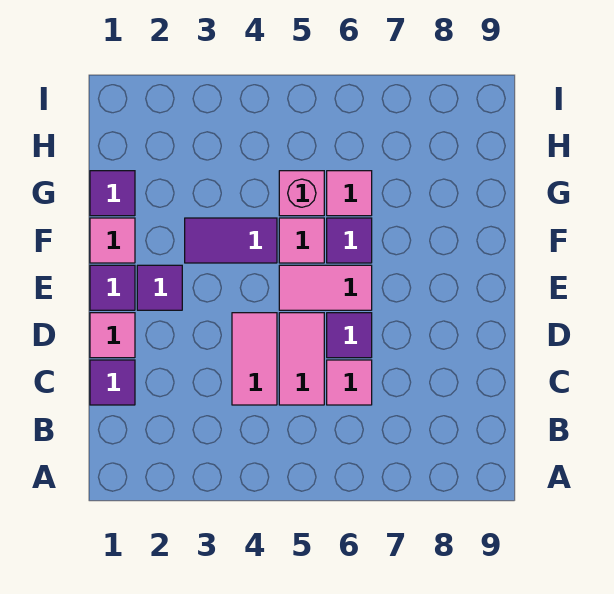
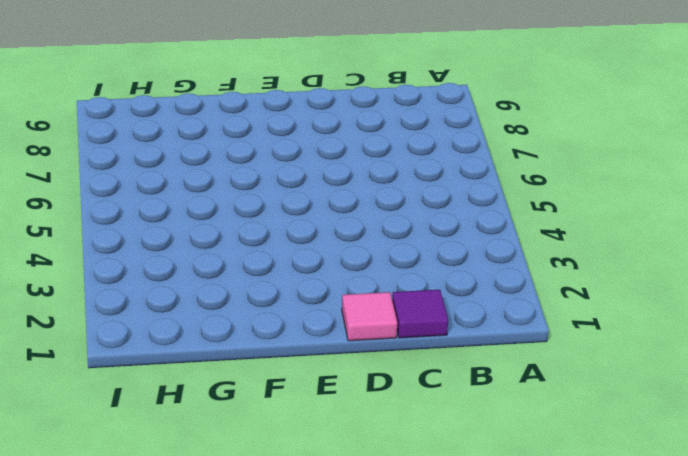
none -> pink tile C4:D4 level 1
none -> pink tile C5:D5 level 1
none -> pink tile C6 level 1

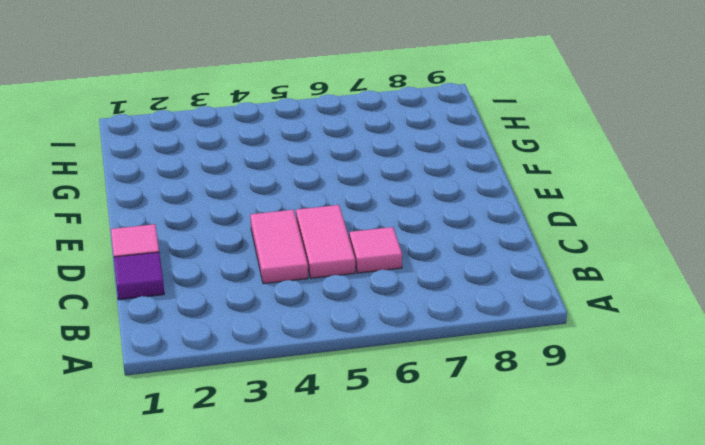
none -> purple tile D6 level 1
none -> purple tile E1 level 1
none -> purple tile E2 level 1

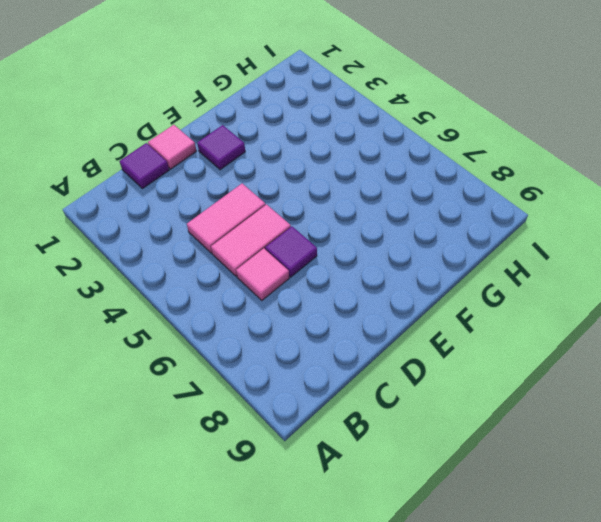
none -> purple tile E1 level 1
none -> pink tile E5:E6 level 1
none -> pink tile F1 level 1

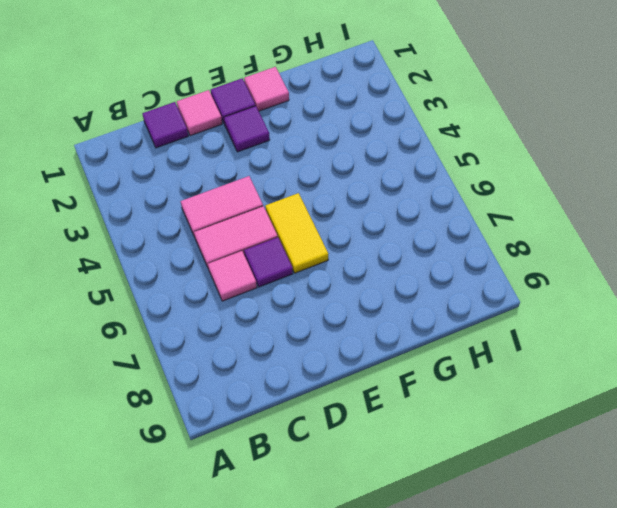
yellow tile E5:E6 level 1 -> pink tile E5:E6 level 1
none -> purple tile F3:F4 level 1
none -> pink tile F5 level 1
none -> purple tile F6 level 1

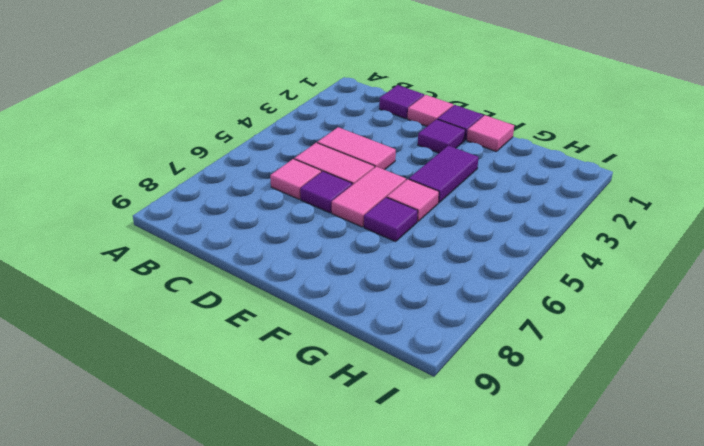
none -> purple tile G1 level 1
none -> pink brick G5 level 1
none -> pink tile G6 level 1

